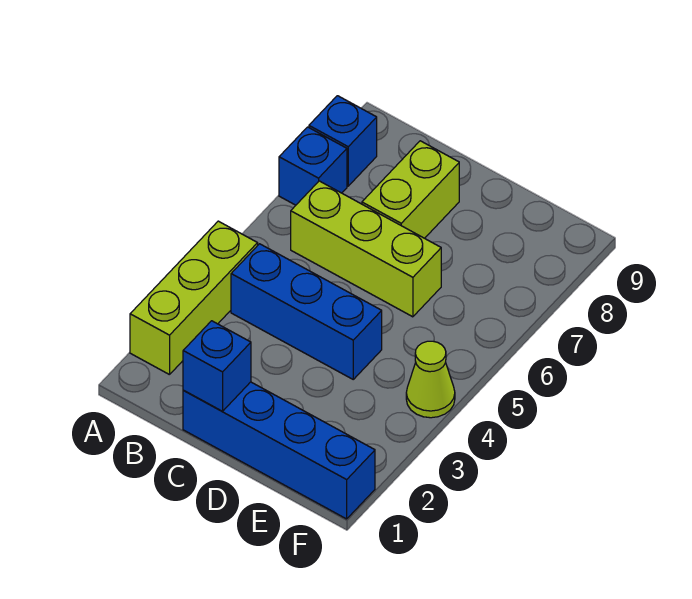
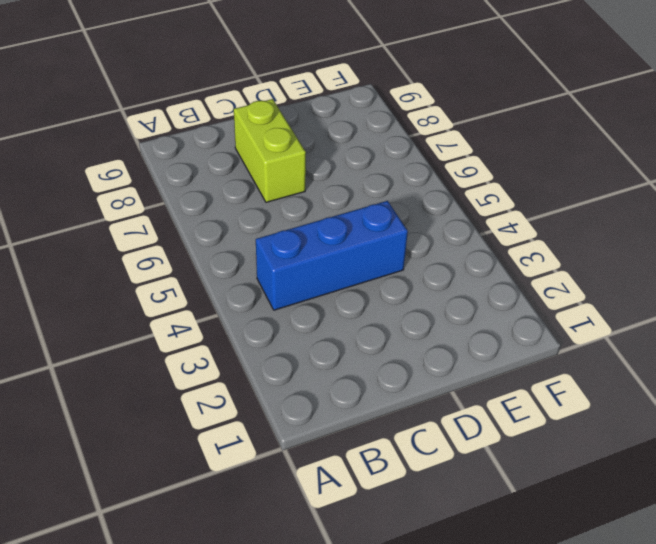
none -> lime brick A2:A4 level 1
none -> blue brick A7 level 1

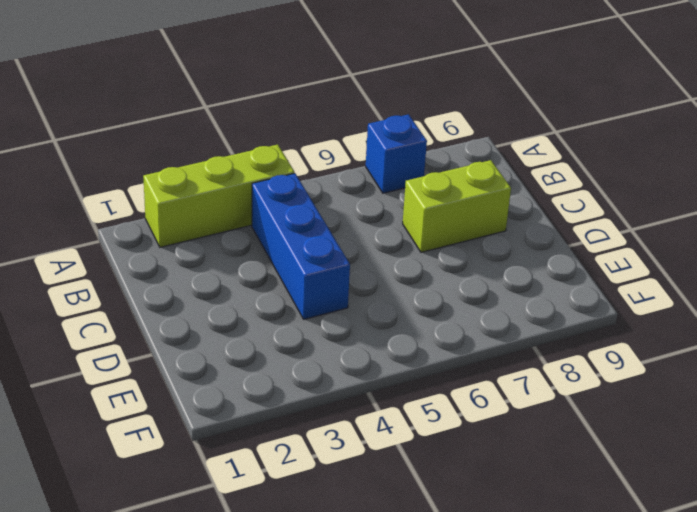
none -> blue brick A8 level 1
none -> lime brick B6:D6 level 1

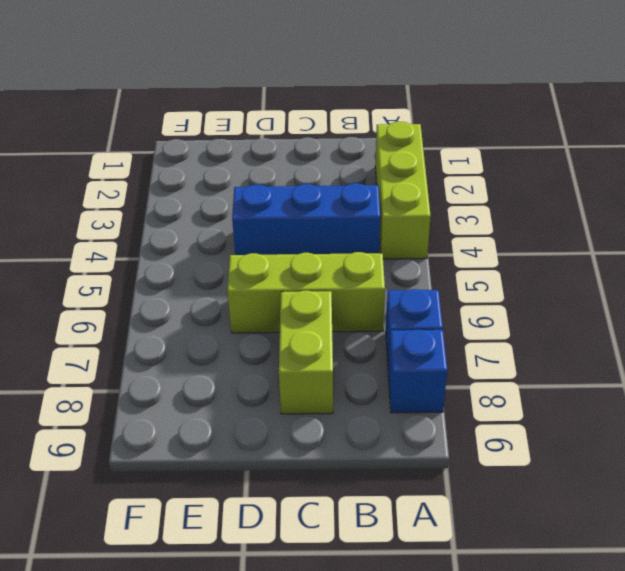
none -> blue brick C1:F1 level 1
none -> lime cone F4 level 1

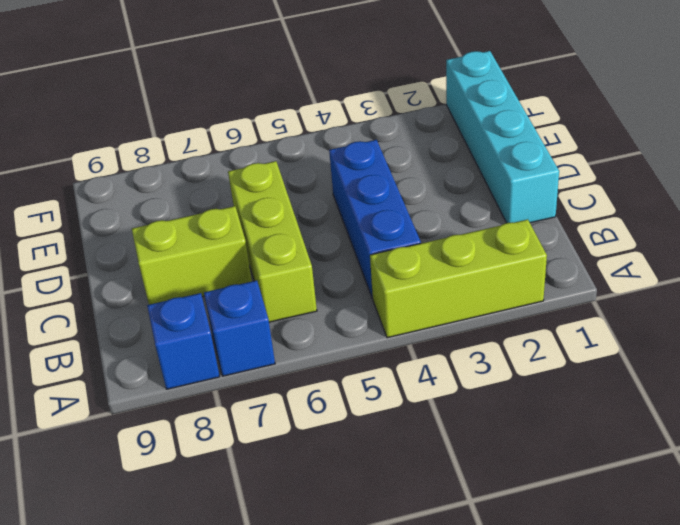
cyan brick C1:F1 level 1 -> blue brick C1:F1 level 1
none -> lime cone F4 level 1
none -> blue brick C1 level 2

